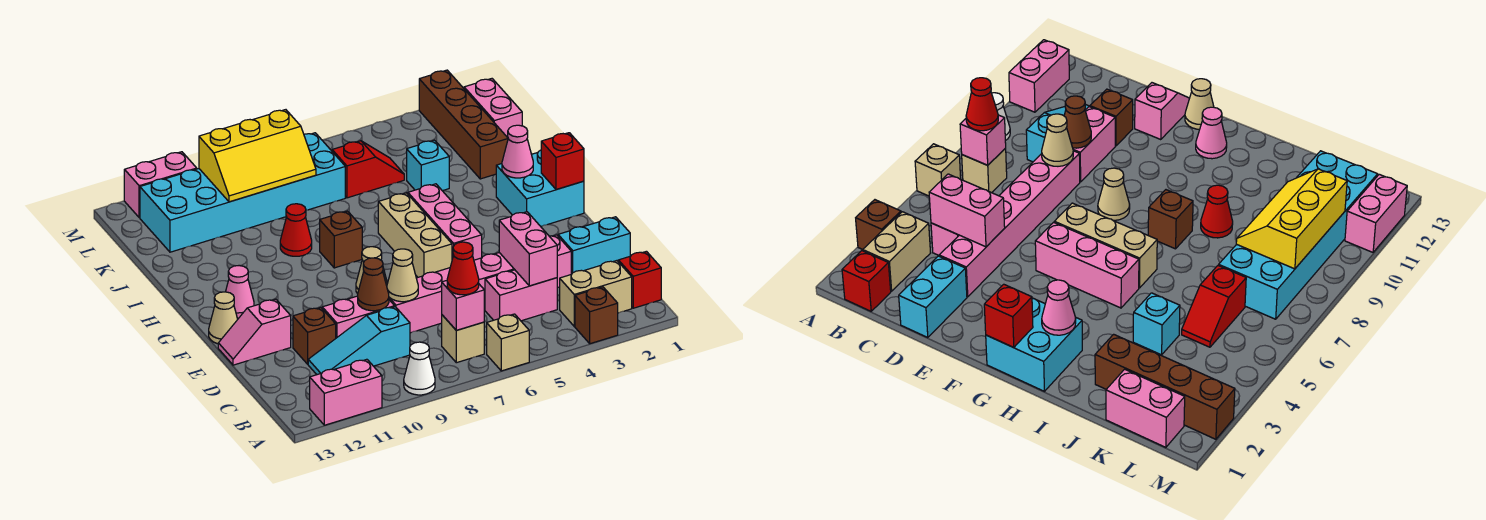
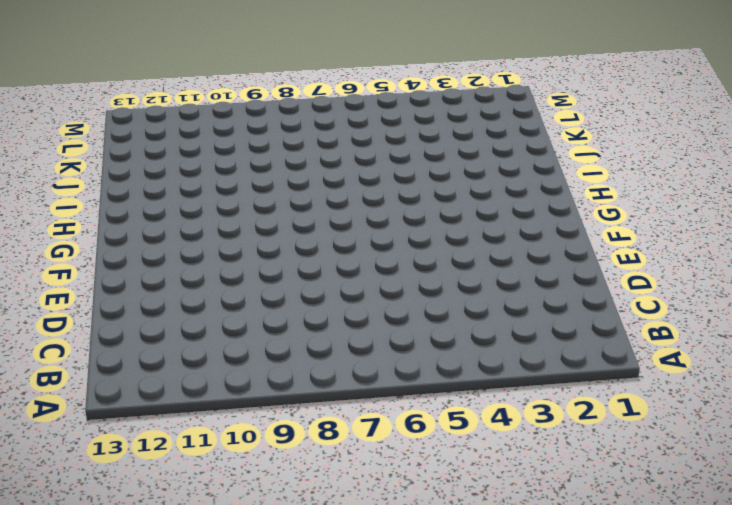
none -> brown brick A3 level 1
none -> tan brick A6 level 1
none -> white cone A9 level 1
none -> pink brick A11:A12 level 1

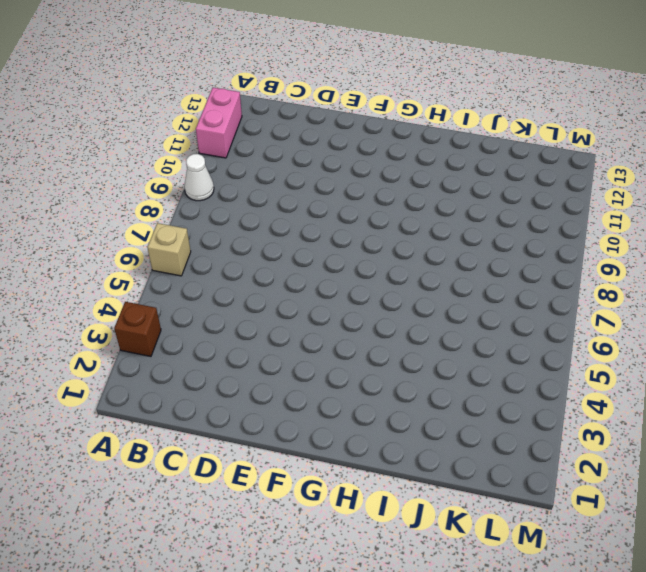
none -> red brick B1 level 1
none -> tan brick B2:B3 level 1
none -> tan brick B7 level 1
none -> pink brick C4:C5 level 1

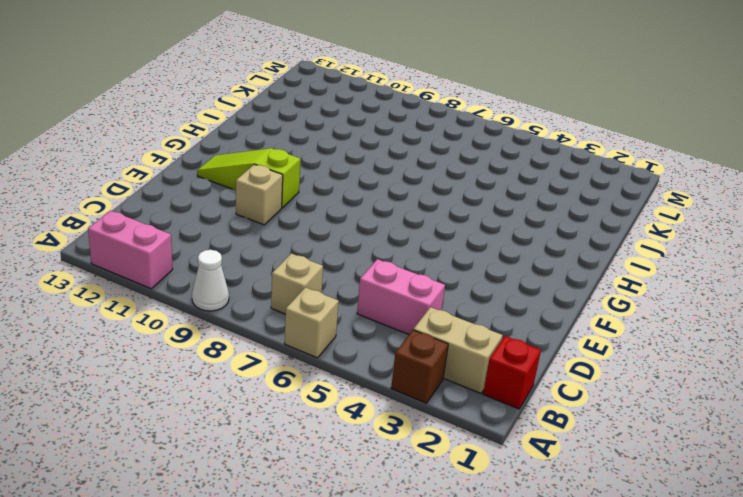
tan brick E10 level 1 -> none
lime slope F10:F12 level 1 top 10 -> none
none -> cyan slope C9:C11 level 1 top 9
none -> cyan brick D1:D2 level 1
none -> pink brick D3:D8 level 1
none -> pink brick D9:D10 level 1

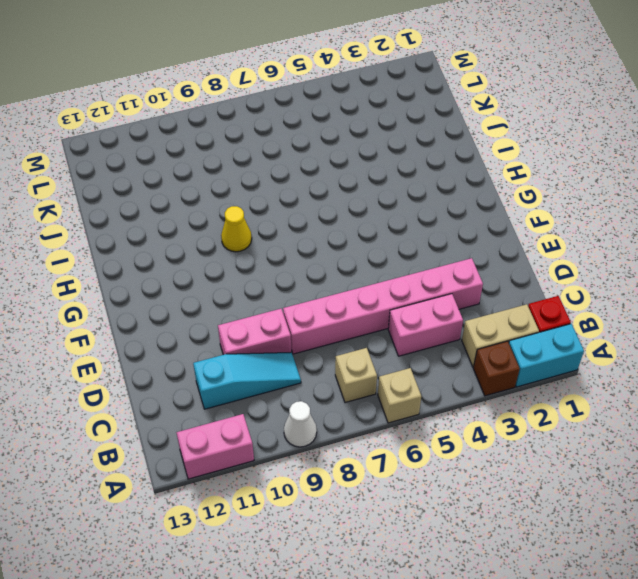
cyan brick A1:A2 level 1 -> cyan brick D1:D2 level 1
cyan slope C9:C11 level 1 top 11 -> cyan slope C9:C11 level 1 top 9
yellow cone H9 level 1 -> none
none -> brown brick D11 level 1
none -> pink slope E12:E13 level 1 top 12
none -> pink brick F5:H5 level 1
none -> tan brick F6:H6 level 1

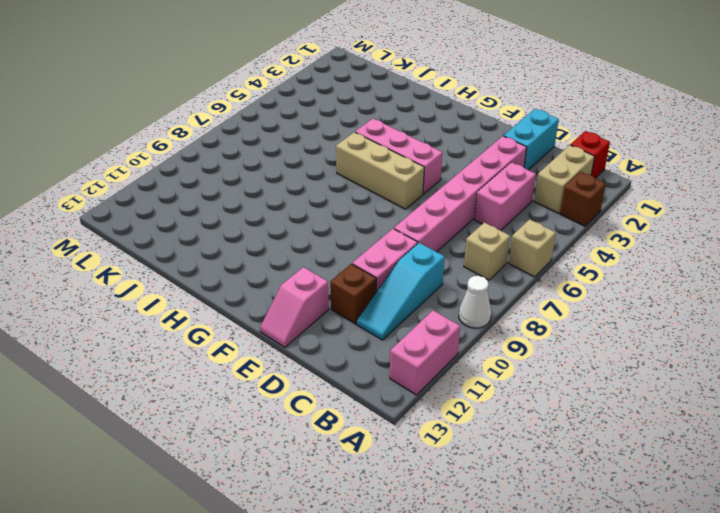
none -> tan cone F8 level 1
none -> tan cone F13 level 1
none -> cyan brick G1:H2 level 1
none -> pink cone G12 level 1

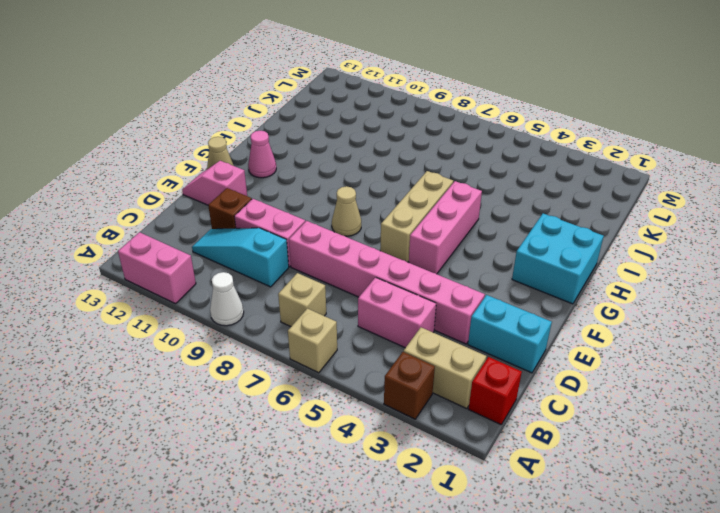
none -> brown brick H8 level 1
none -> red cone I9 level 1
none -> brown brick J2:M2 level 1
none -> cyan brick J4 level 1

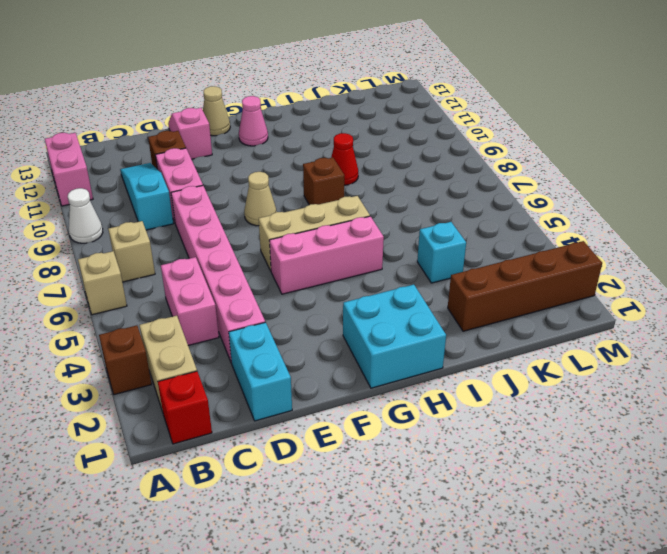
none -> pink brick K1:L1 level 1
none -> red slope K5:K6 level 1 top 6
none -> cyan brick K7:L12 level 1
none -> pink brick M11:M12 level 1

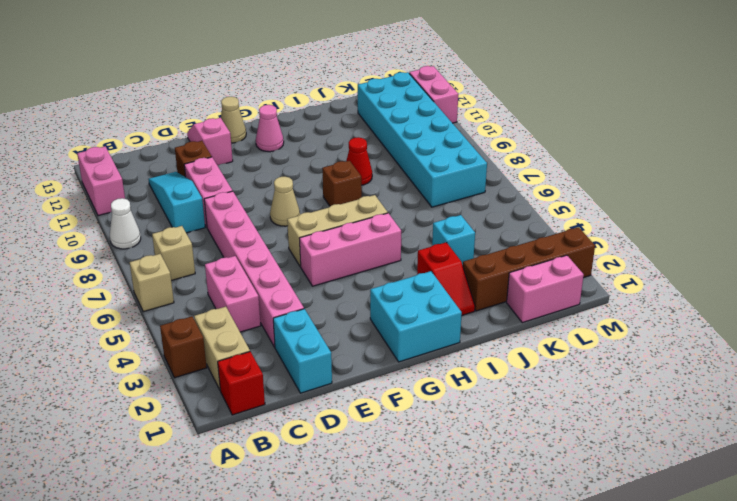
red slope I2:I3 level 1 top 3 -> red slope K5:K6 level 1 top 6
none -> pink brick B7 level 2
none -> pink brick C4:D4 level 2
none -> tan cone D8 level 2
none -> brown cone D9 level 2

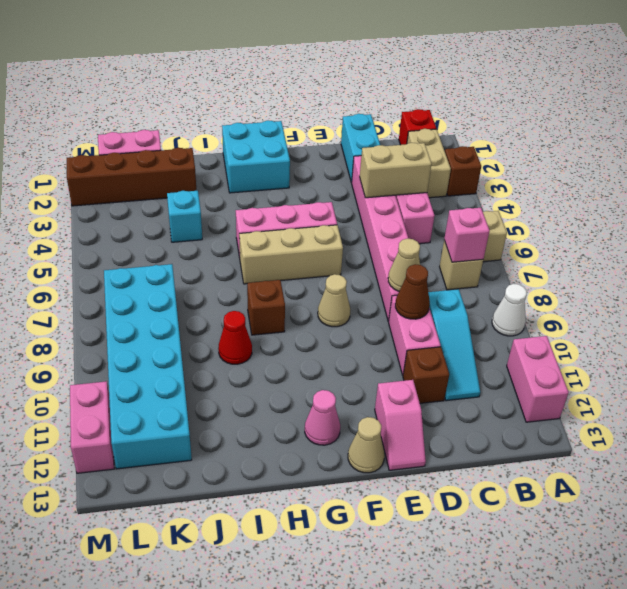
tan brick C4:D4 level 2 -> pink brick C4:D4 level 2
none -> red slope K5:K6 level 1 top 6
none -> red brick G1 level 2
none -> pink cone H2 level 2
none -> yellow slope K8:L10 level 2 top L

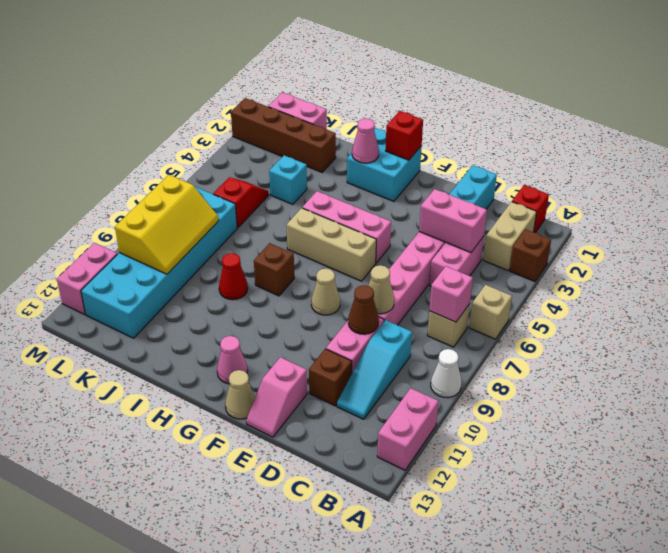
none -> red cone B7 level 3

